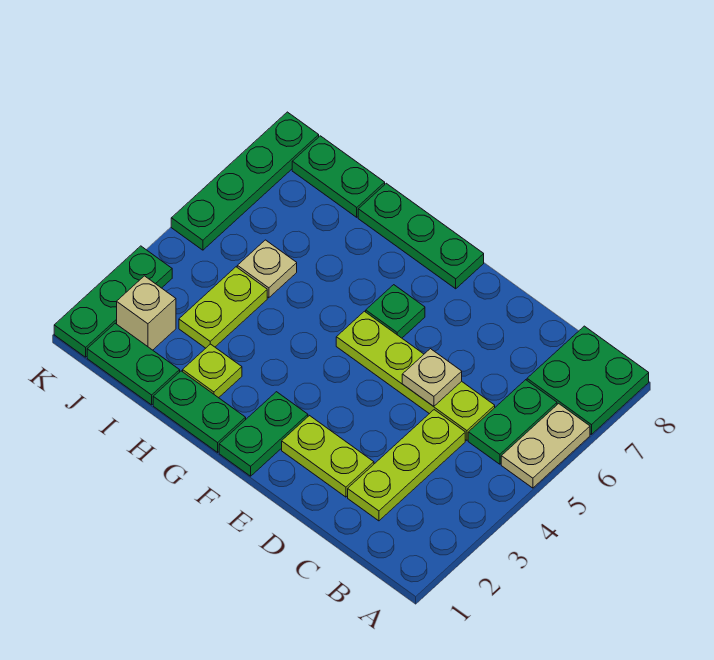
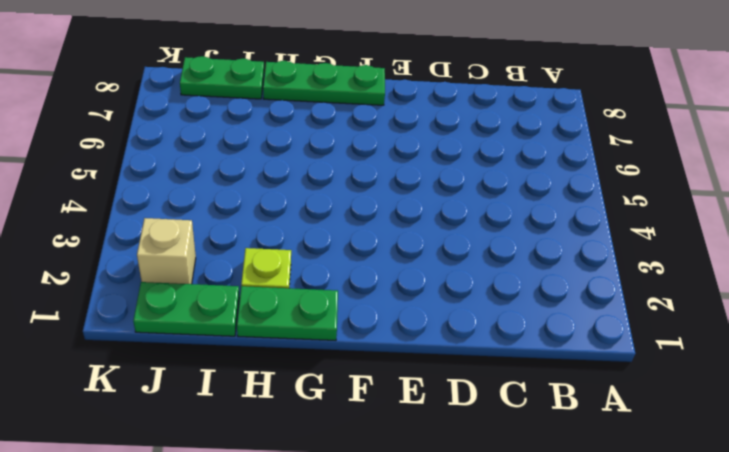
none -> tan plate A5:A6 level 1
none -> green plate A7:B8 level 1
none -> green plate B5:B6 level 1

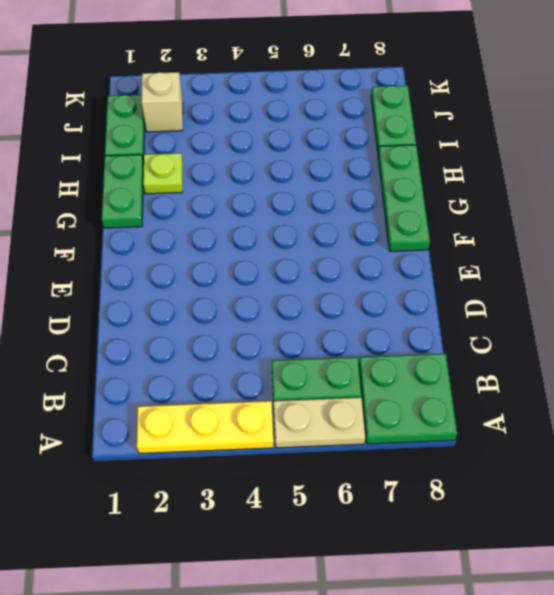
yellow plate A2:A4 level 1 -> none
none -> lime plate C2:C4 level 1
none -> lime plate C5:F5 level 1
none -> lime plate D2:E2 level 1

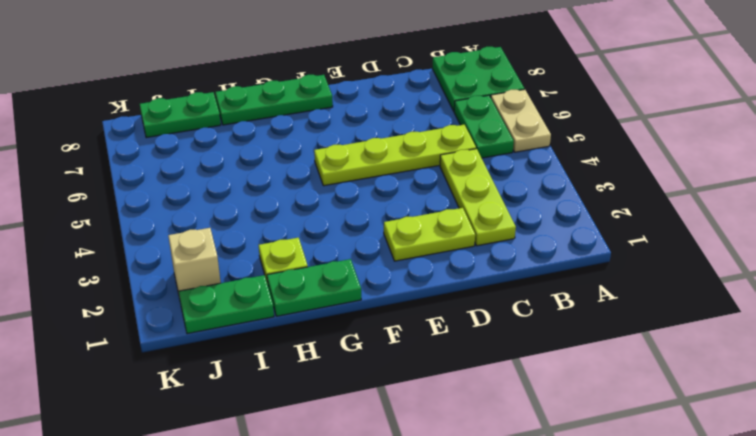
none -> green plate F1:F2 level 1
none -> green plate F6 level 1
none -> lime plate I3:I4 level 1

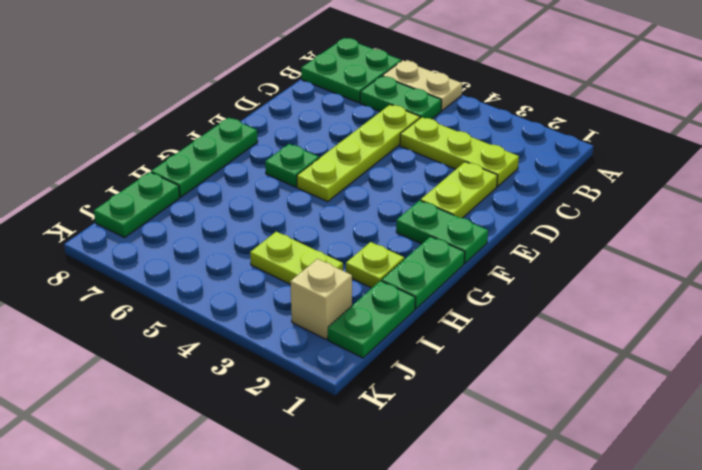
none -> tan plate I5 level 1
none -> green plate K1:K3 level 1
none -> green plate K5:K8 level 1

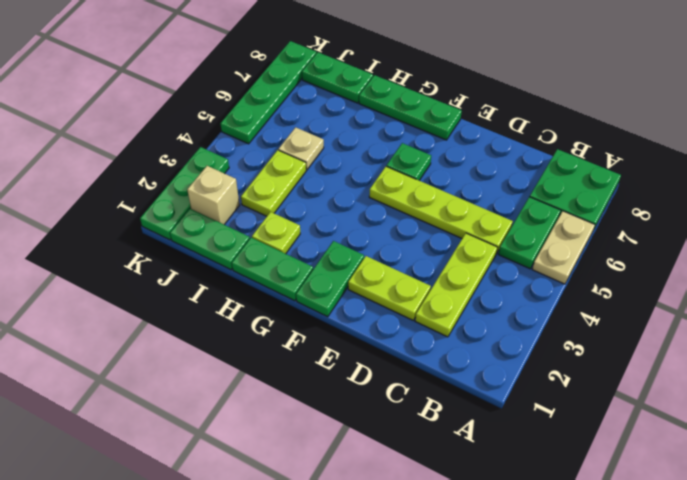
none -> tan plate D5 level 2

